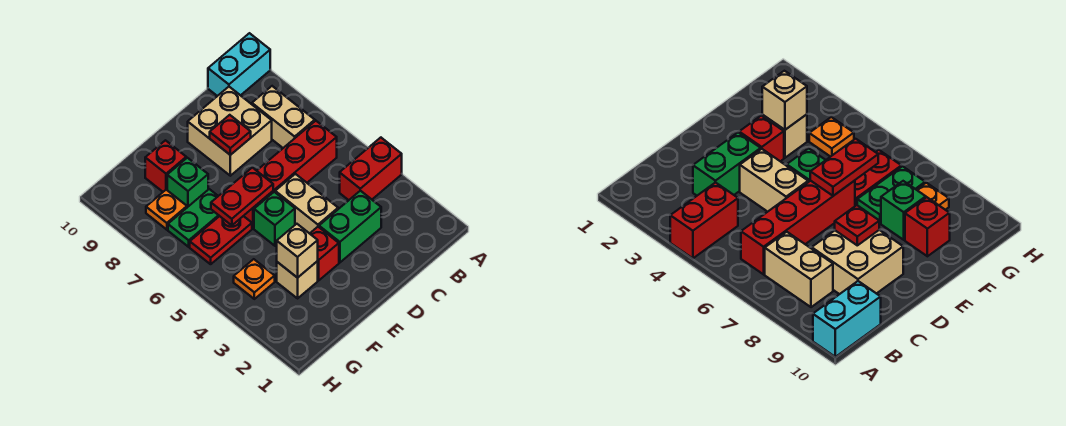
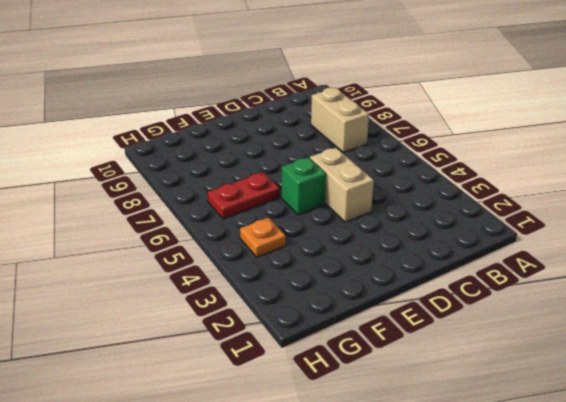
none -> red brick A4:B4 level 1
none -> cyan brick A10:B10 level 1
none -> red brick B6:E6 level 1

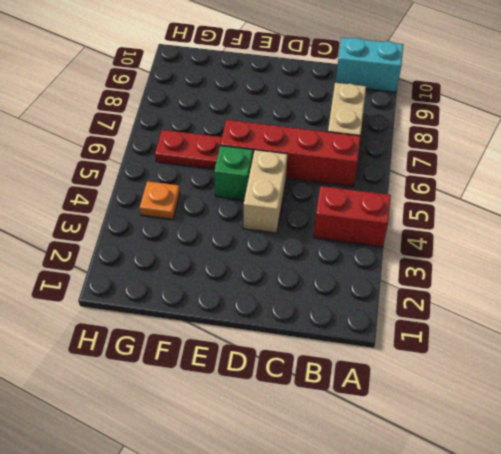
none -> green brick C3:D3 level 1
none -> tan brick C8:D9 level 1
none -> red brick E3 level 1

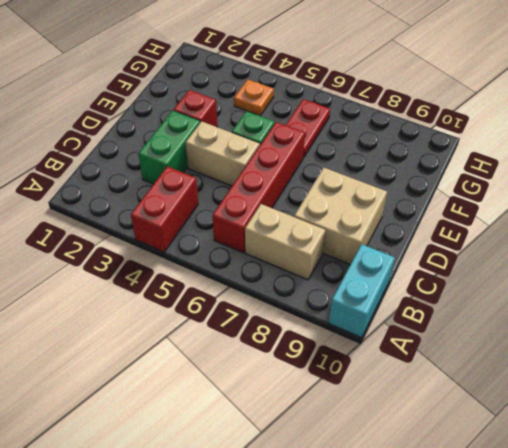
none -> tan brick F3 level 1
none -> green plate F7:G7 level 1
none -> green brick F8 level 1

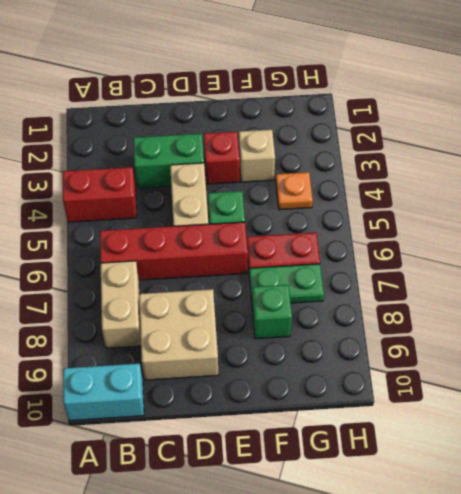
none -> red brick F9 level 1
none -> orange plate G8 level 1
none -> red plate D8 level 2

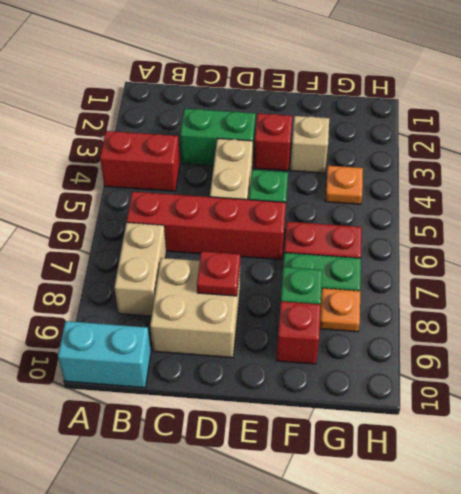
none -> red plate E6:F6 level 2
none -> tan brick F3 level 2

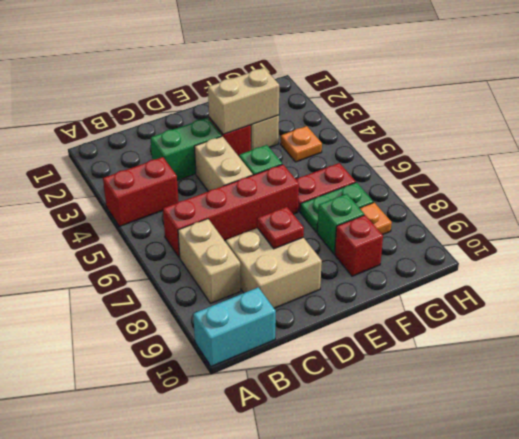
tan brick E3:F3 level 2 -> tan brick F3 level 2
none -> red plate E6:F6 level 2

